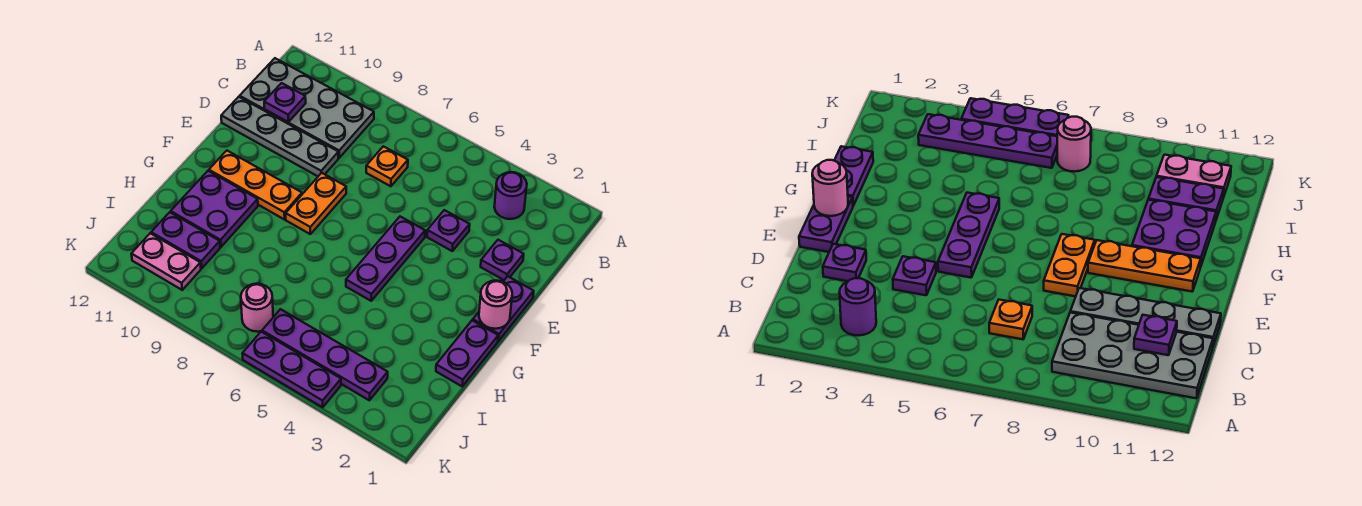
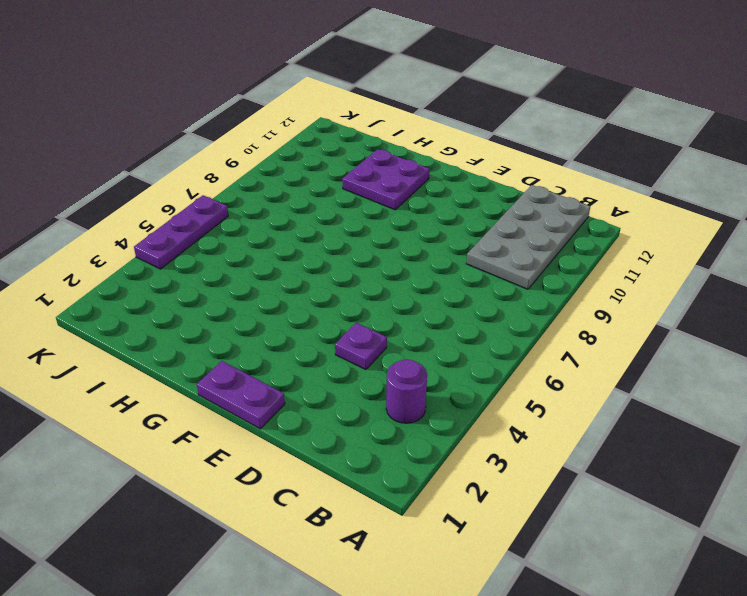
none -> orange plate C7 level 1
none -> purple plate D2 level 1
none -> grey plate D9:D12 level 1

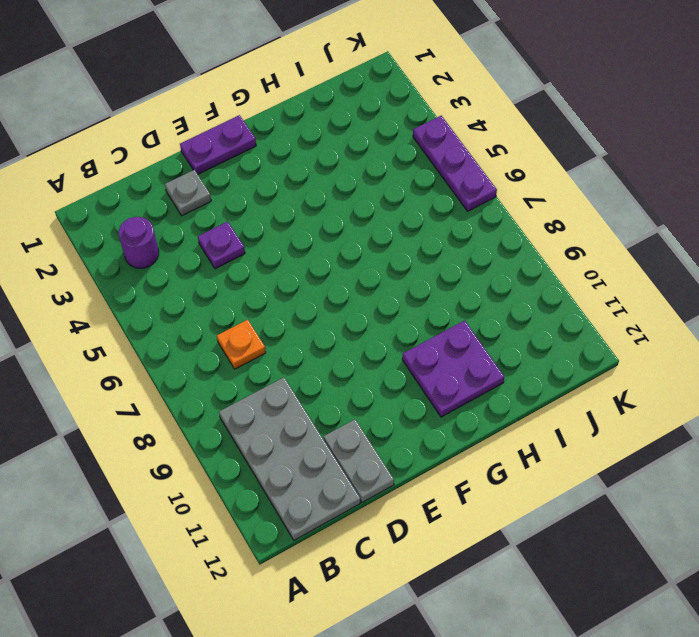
grey plate D2 level 1 -> purple plate D2 level 1
grey plate D11:D12 level 1 -> grey plate D9:D12 level 1
none -> purple plate E5:G5 level 1
none -> orange plate E8:F8 level 1
none -> orange plate F9:F11 level 1

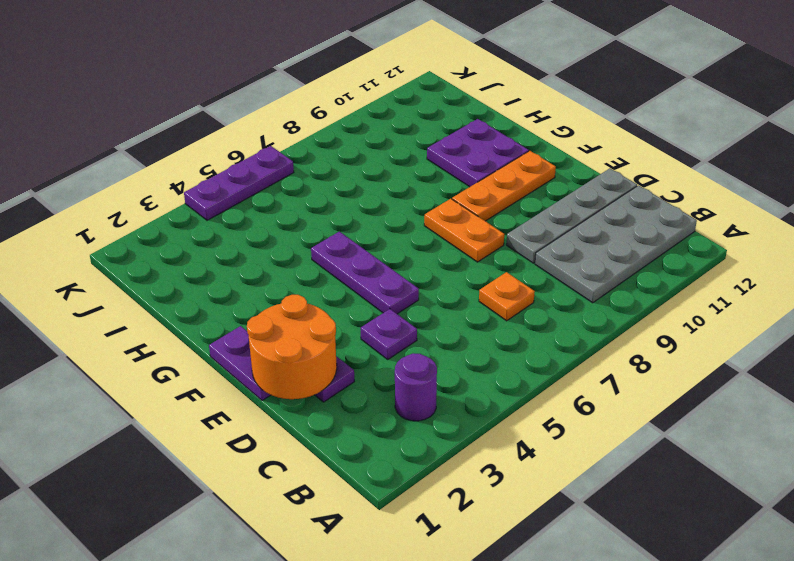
orange round brick D1:E2 level 2 -> none
none -> purple plate G1:H1 level 1
none -> purple plate I10:I11 level 1
none -> purple plate J3:J6 level 1

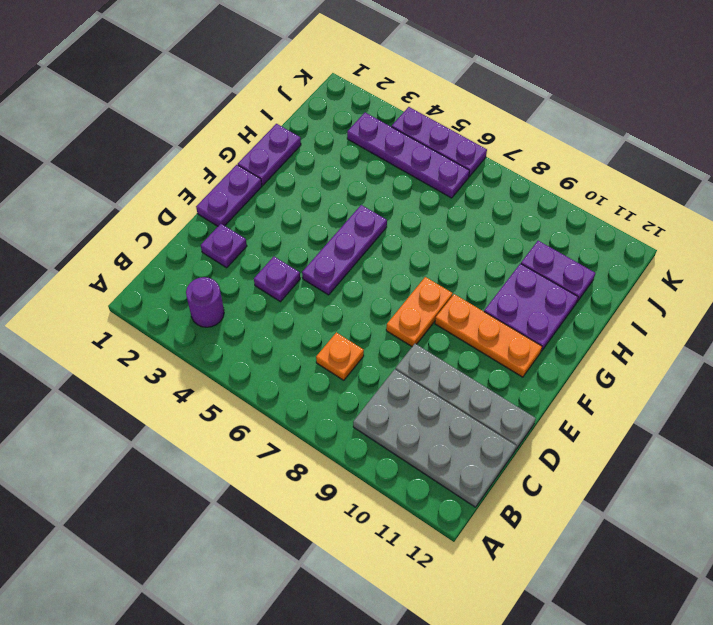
none -> pink round brick J7 level 1
none -> pink plate J10:J11 level 1
none -> purple plate C11 level 2

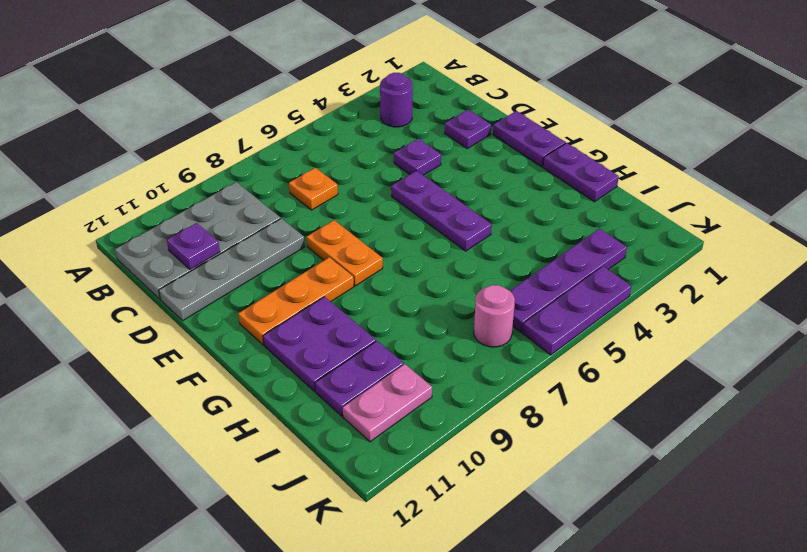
none -> pink round brick F1 level 2

